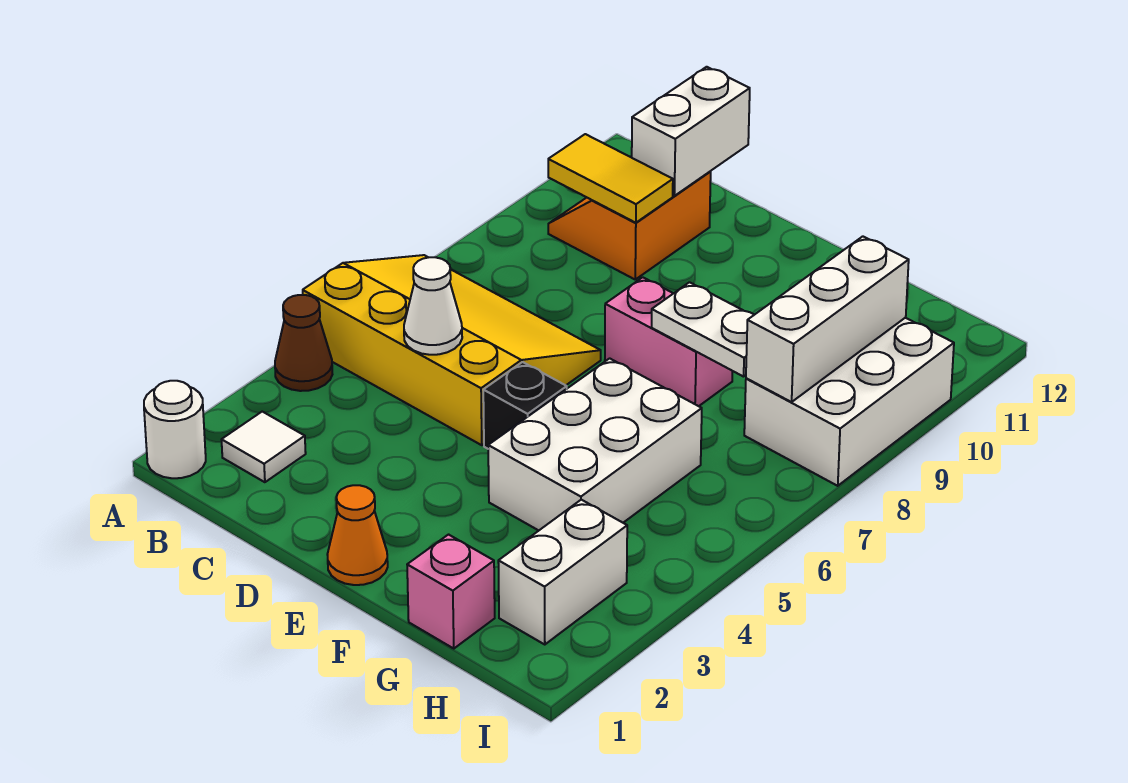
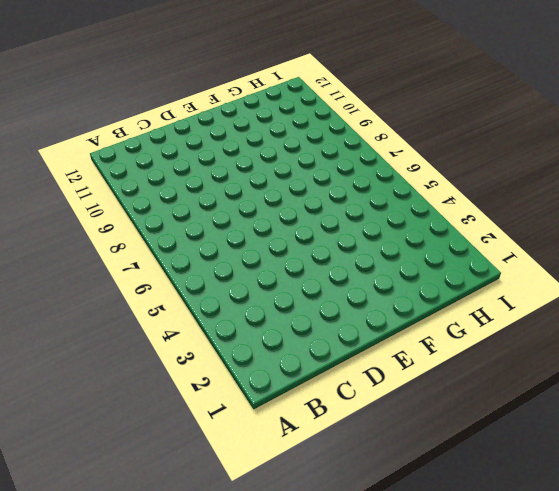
none -> white round brick A1 level 1
none -> brown cone A4 level 1
none -> yellow slope A5:D7 level 1 top 5

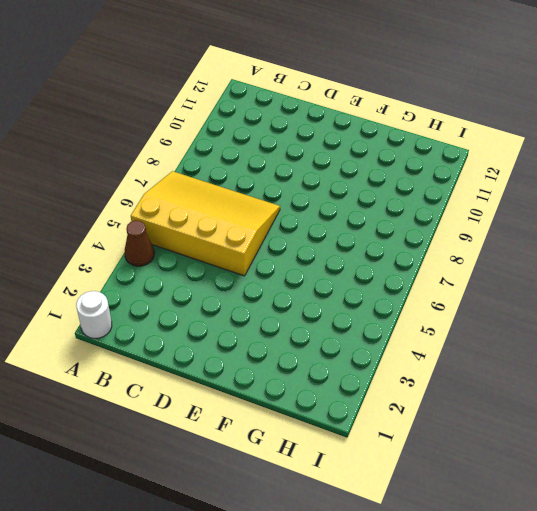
none -> white tile B2 level 1
none -> orange slope B10:C11 level 1 top C
none -> orange cone E1 level 1

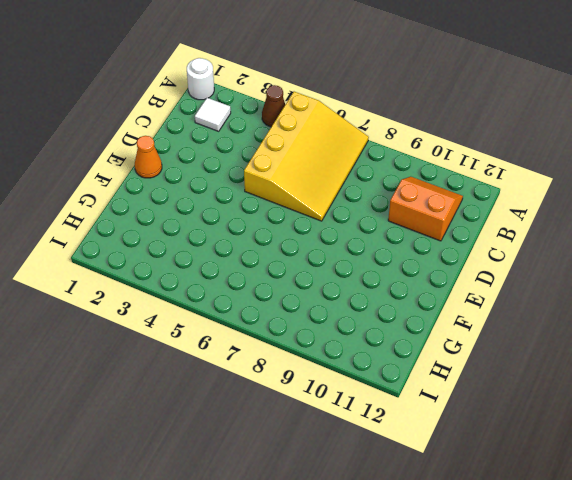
none -> black brick E5 level 1
none -> pink brick E8:F8 level 1
none -> white brick F4:G6 level 1

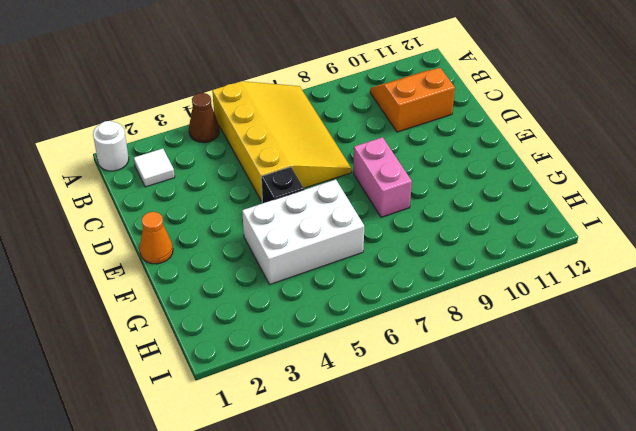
none -> pink brick G1 level 1
none -> white brick H2:H3 level 1
none -> white brick H8:I10 level 1

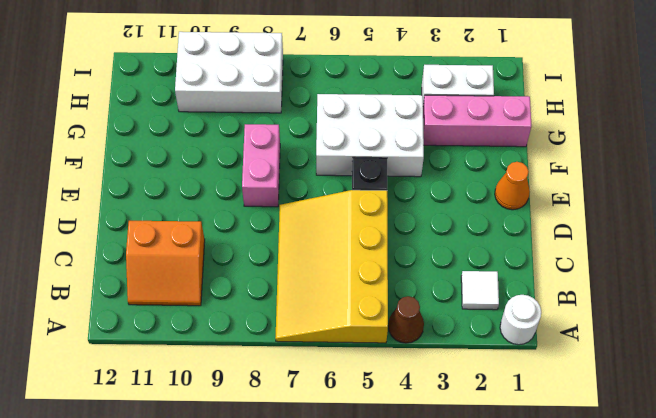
pink brick G1:G3 level 1 -> pink brick G1 level 1
none -> yellow tile B10:C10 level 2
none -> white cone C5 level 2
none -> white brick C11:C12 level 2

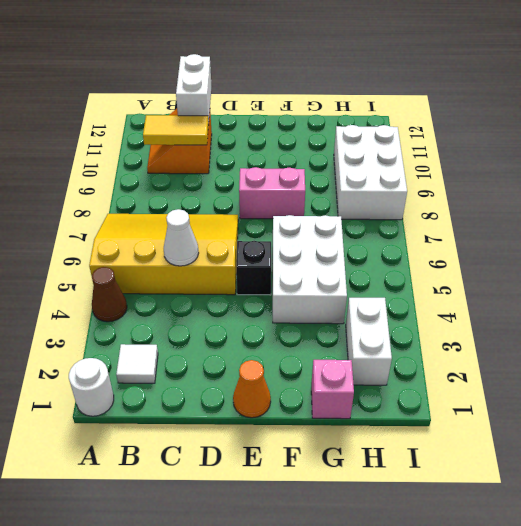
none -> white plate F8:G8 level 2
none -> white brick H8:H10 level 2

